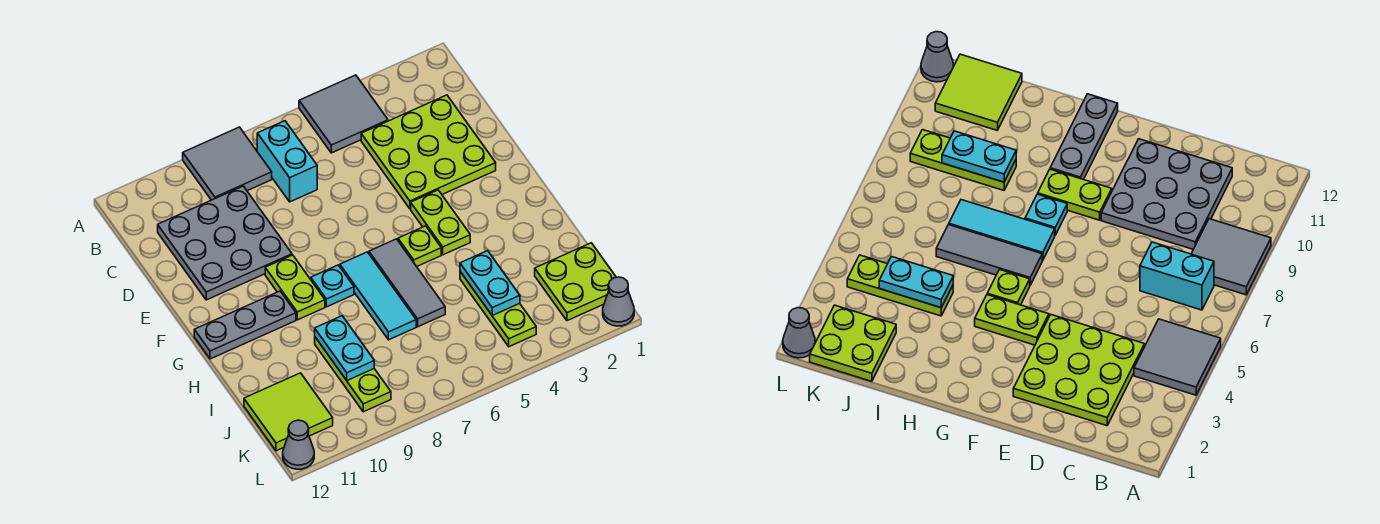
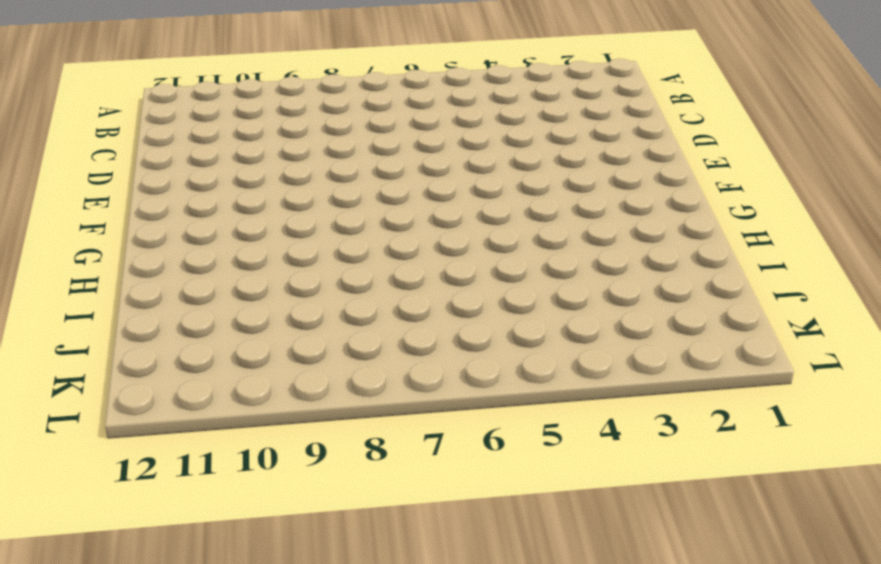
none -> grey tile A4:B5 level 1
none -> grey tile A8:B9 level 1
none -> cyan brick B7:C7 level 1

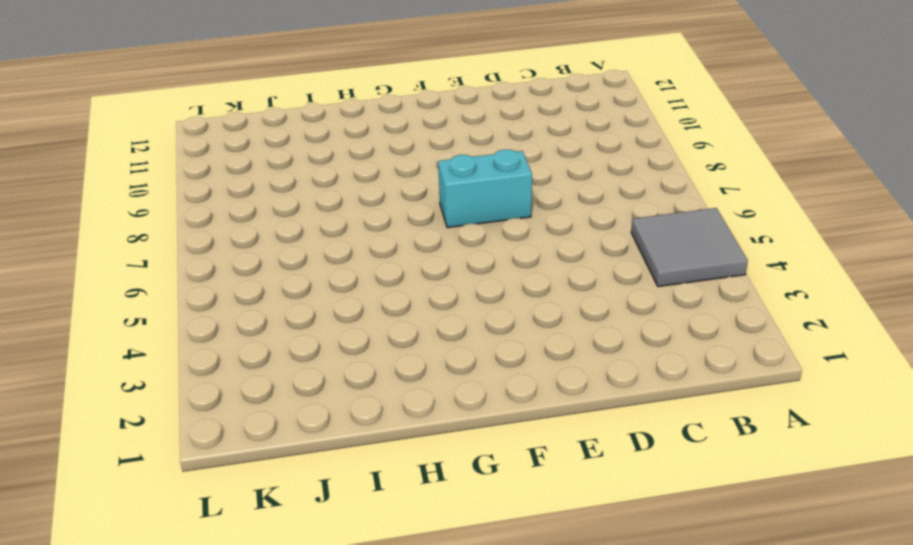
cyan brick E7:F7 level 1 -> cyan brick B7:C7 level 1
none -> grey tile A8:B9 level 1
none -> lime plate C2:E4 level 1
none -> grey plate C9:E11 level 1

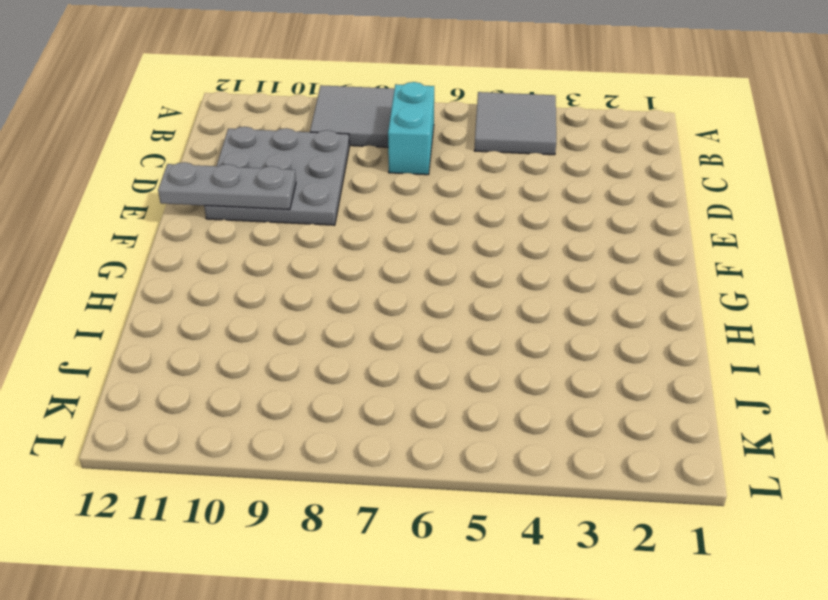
grey plate E10:E12 level 2 -> grey plate G10:G12 level 1
none -> lime plate C2:E4 level 1
none -> lime plate F4:G4 level 1
none -> lime plate F9:G9 level 1

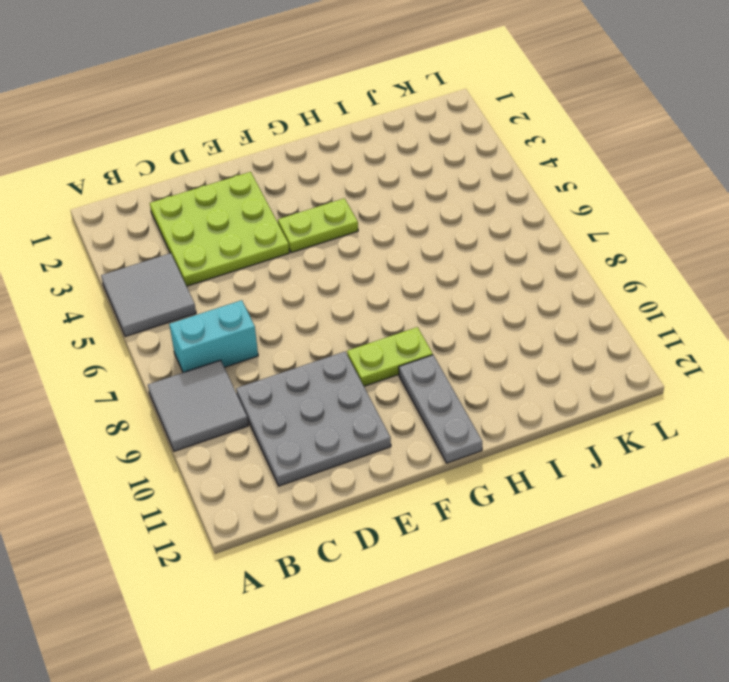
none -> lime plate G5 level 1
none -> grey tile G6:I6 level 1
none -> cyan tile G7:I7 level 1

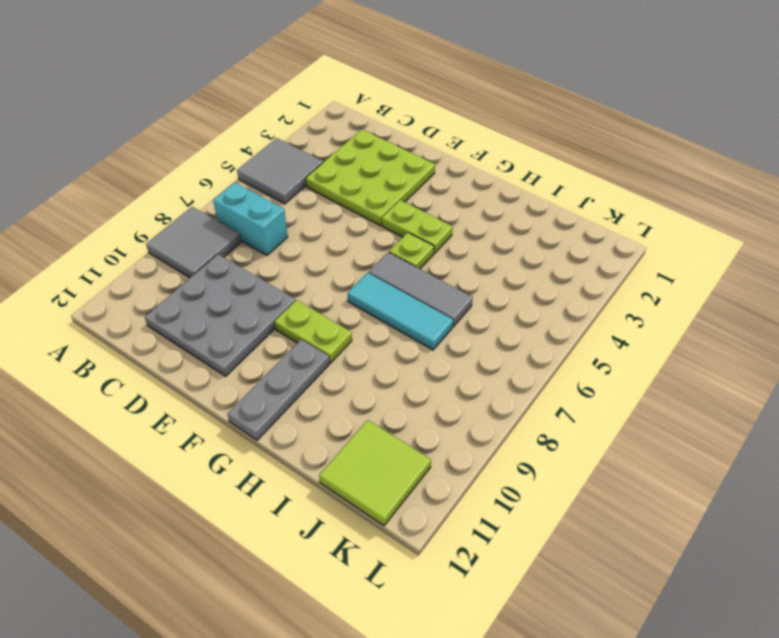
none -> cyan plate G8 level 1
none -> lime plate I4:K4 level 1
none -> lime plate I9:K9 level 1

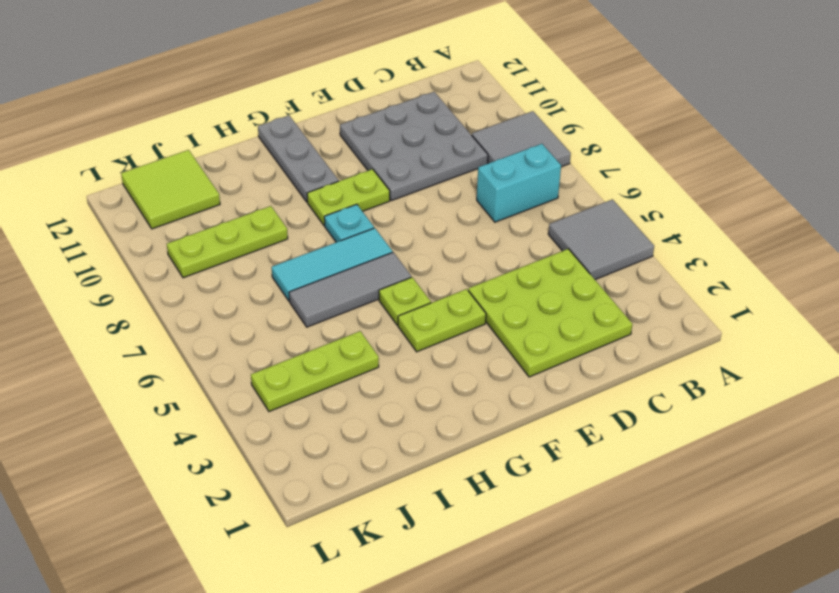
none -> lime plate J1:K2 level 1
none -> grey cone L1 level 1
none -> grey cone L12 level 1

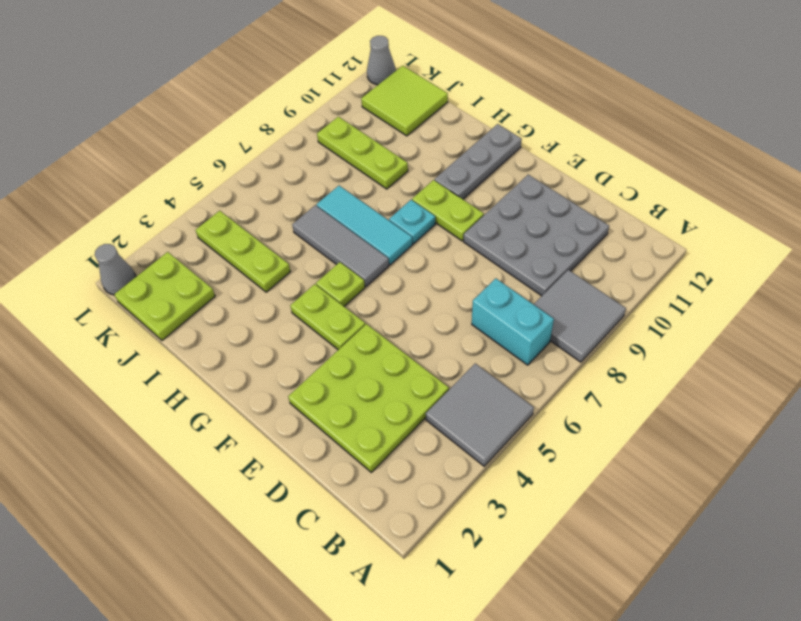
none -> cyan plate I4:J4 level 2
none -> cyan plate I9:J9 level 2

